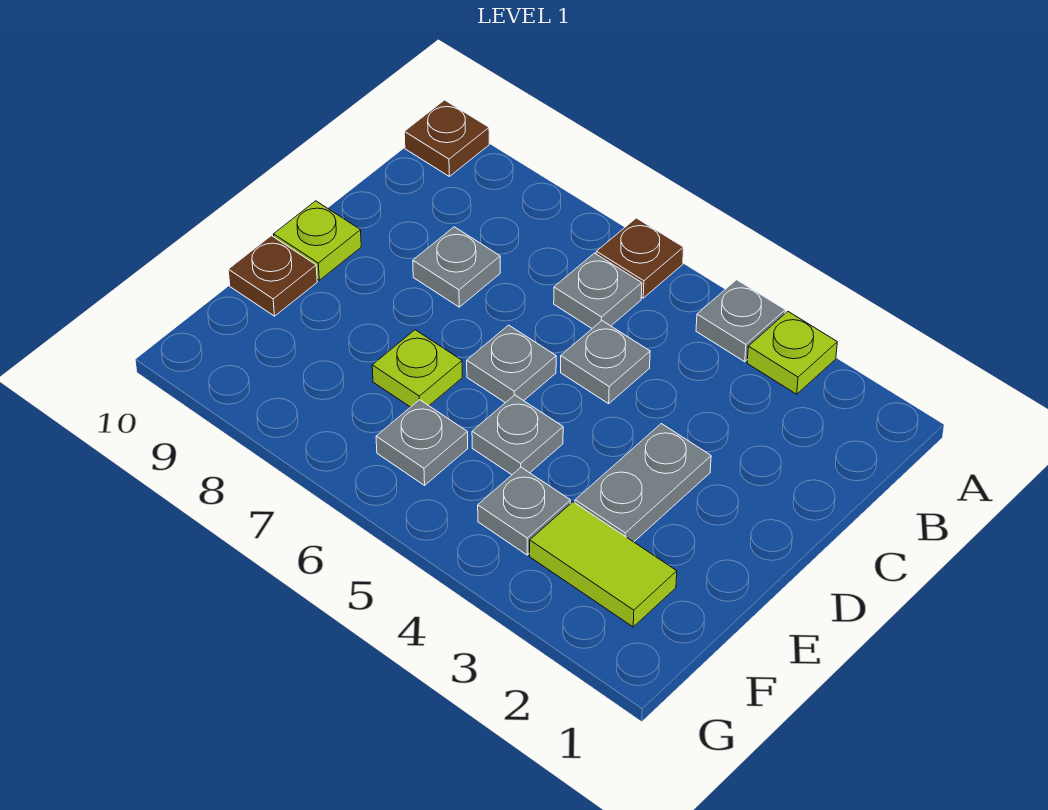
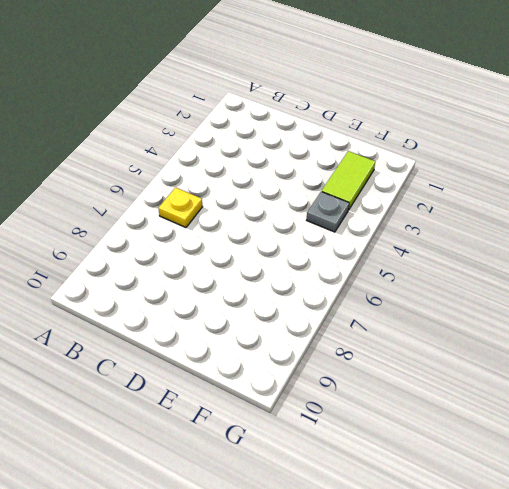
yellow plate B6 level 1 -> grey plate B6 level 1
none -> lime plate A3 level 1
none -> grey plate A4 level 1
none -> brown plate A6 level 1

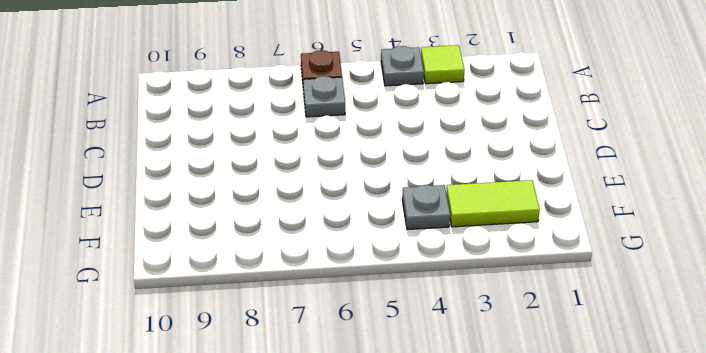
lime tile A3 level 1 -> lime plate A3 level 1
none -> brown plate A10 level 1
none -> grey plate C5 level 1
none -> grey plate C8 level 1

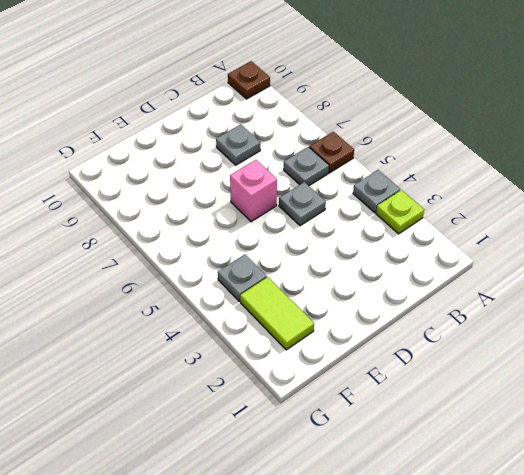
pink brick D6 level 1 -> grey plate D6 level 1
none -> grey plate D3:E3 level 1
none -> lime plate D10 level 1
none -> grey plate E5 level 1

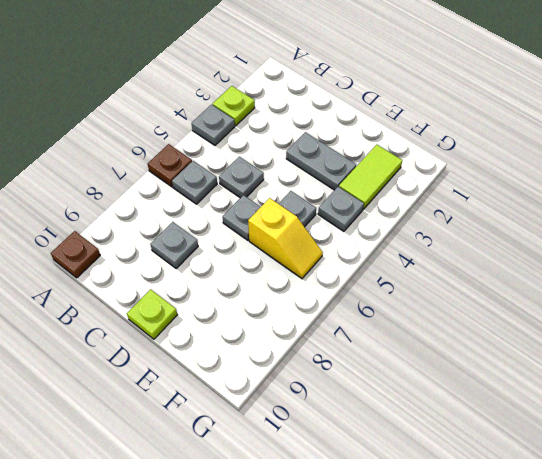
yellow slope E6:F6 level 1 top E -> grey plate F6 level 1
none -> lime plate E7 level 1
none -> brown plate E10 level 1

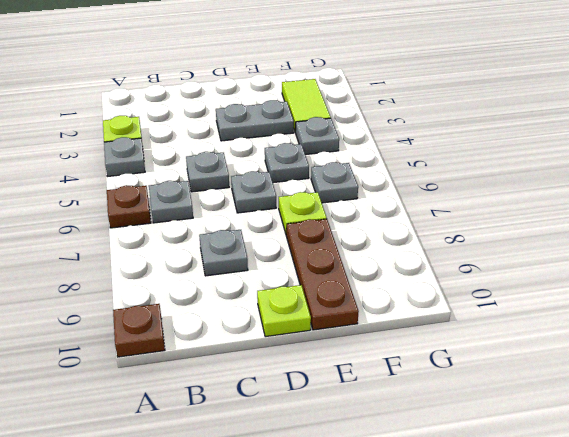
brown plate E8:E10 level 1 -> brown plate E10 level 1

